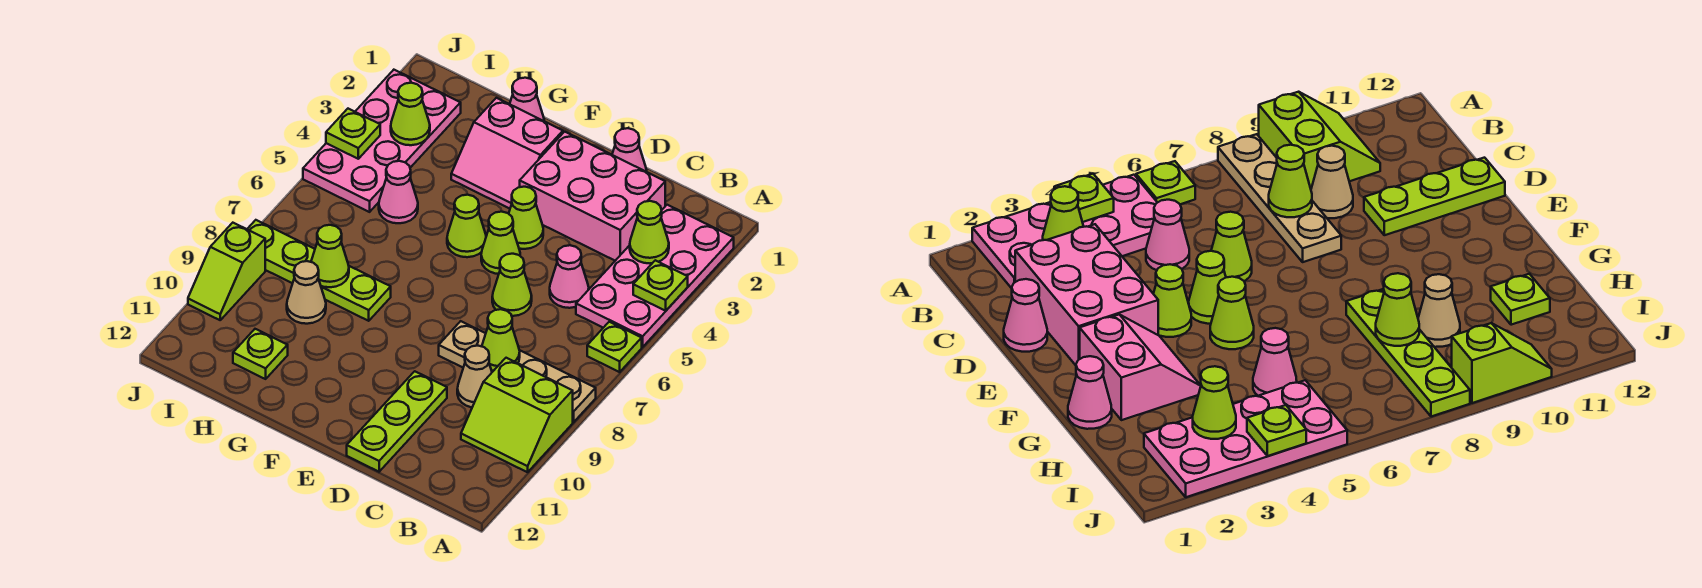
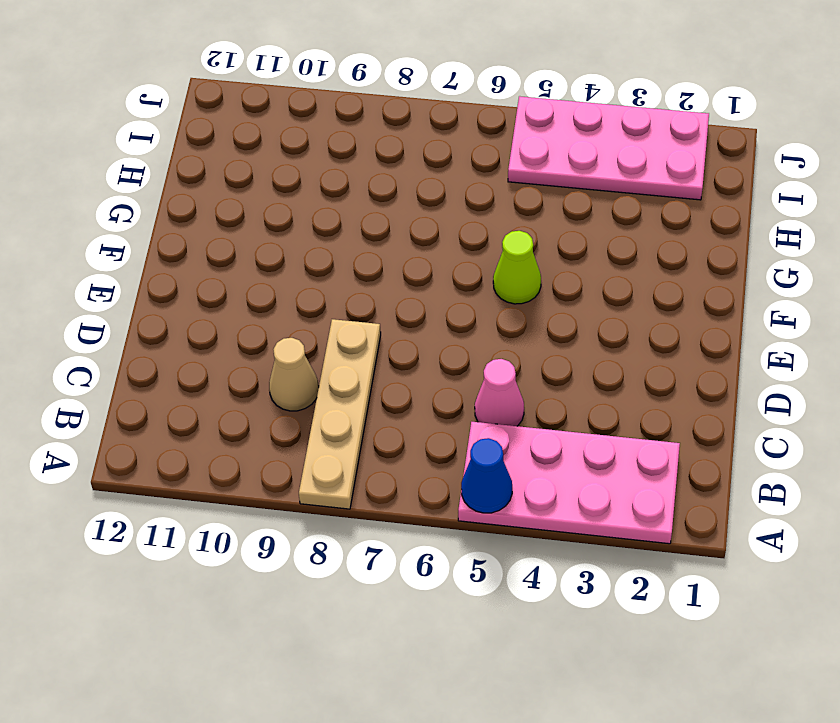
blue cone A5 level 2 -> none
none -> lime plate A6 level 1
none -> lime slope A9:B10 level 1 top 9
none -> pink brick C2:E3 level 1

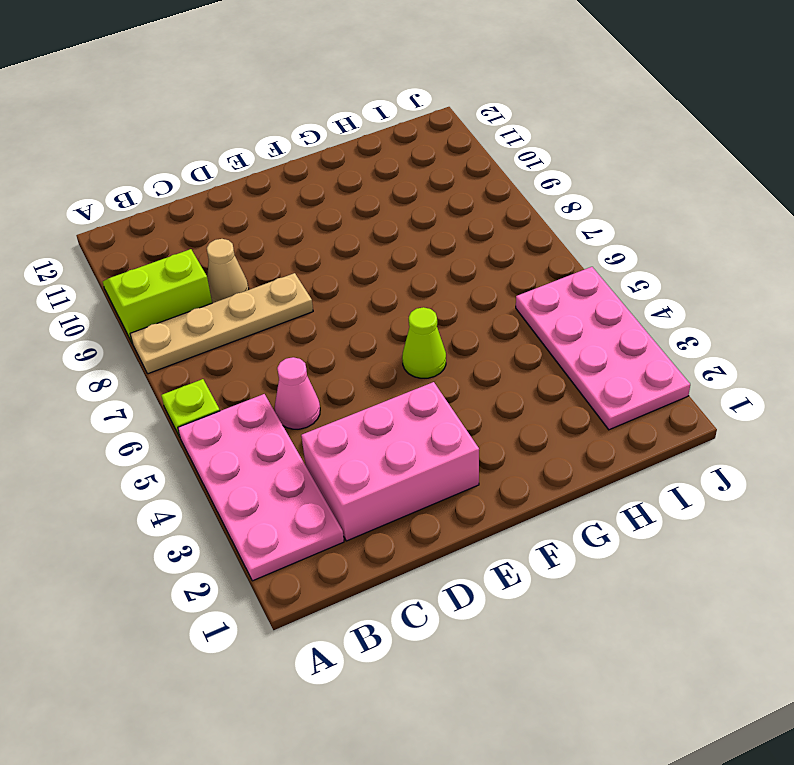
none -> pink cone D1 level 1
none -> lime cone D6 level 1
none -> lime plate D10:D12 level 1

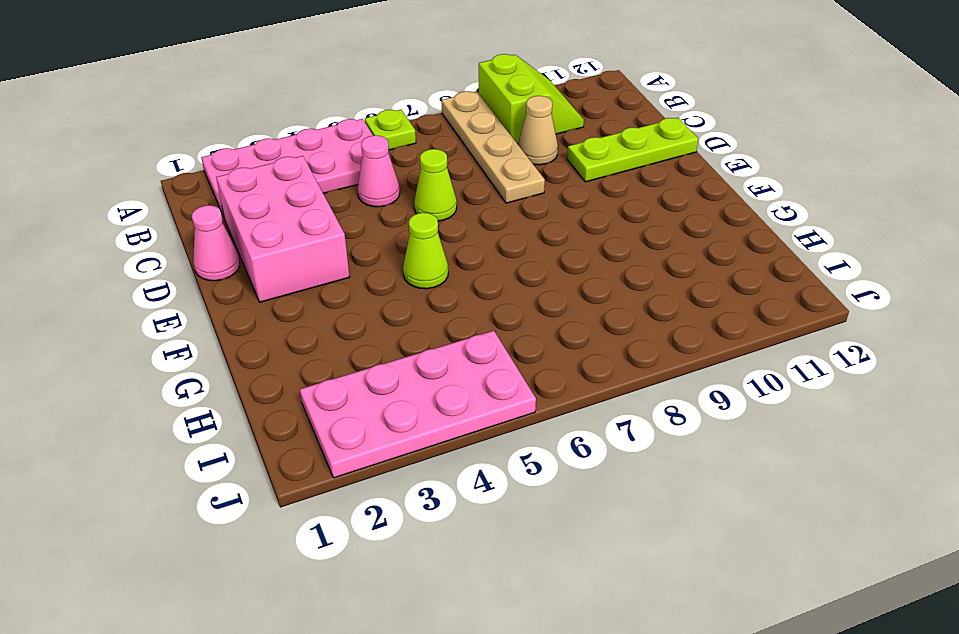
none -> lime cone E4 level 1
none -> lime cone E5 level 1
none -> pink slope F2:G3 level 1 top 2

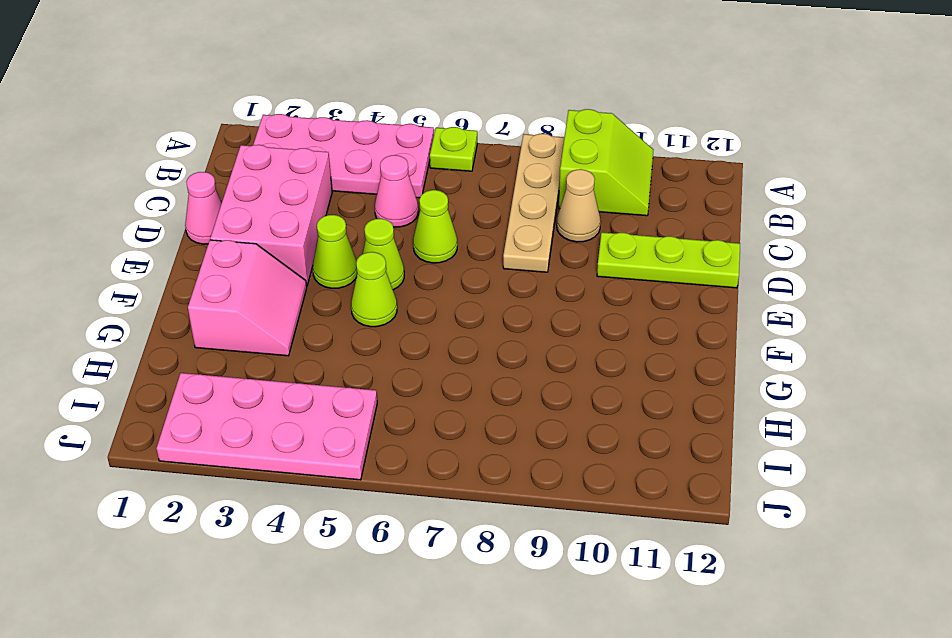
none -> pink cone G1 level 1
none -> lime plate G8:J8 level 1
none -> pink cone H5 level 1

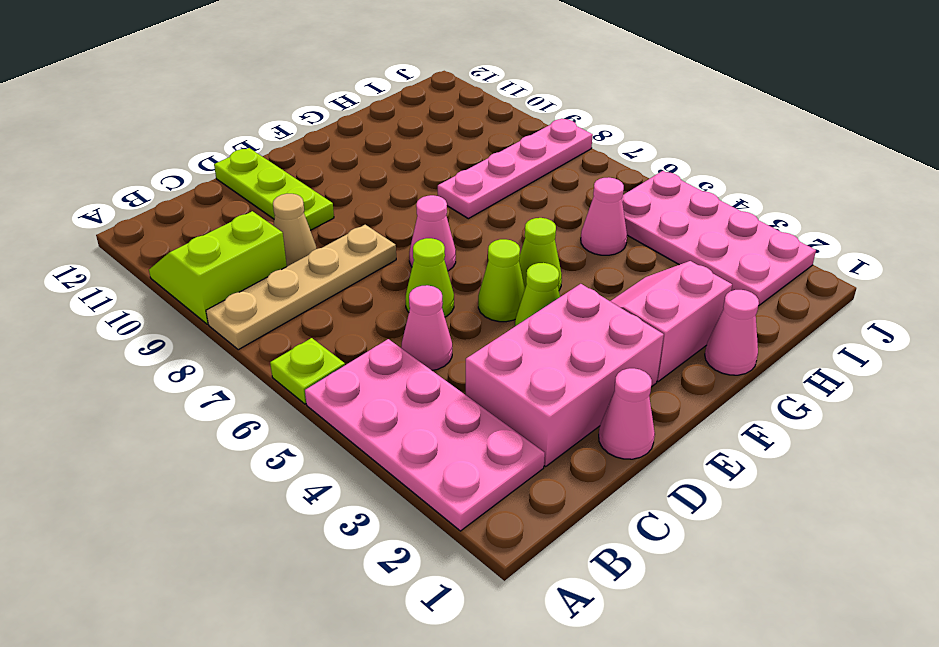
pink cone E7 level 1 -> none
pink plate G8:J8 level 1 -> lime plate G8:J8 level 1
none -> tan cone H9 level 1
none -> lime plate H11 level 1
none -> lime slope J9:J10 level 1 top 9

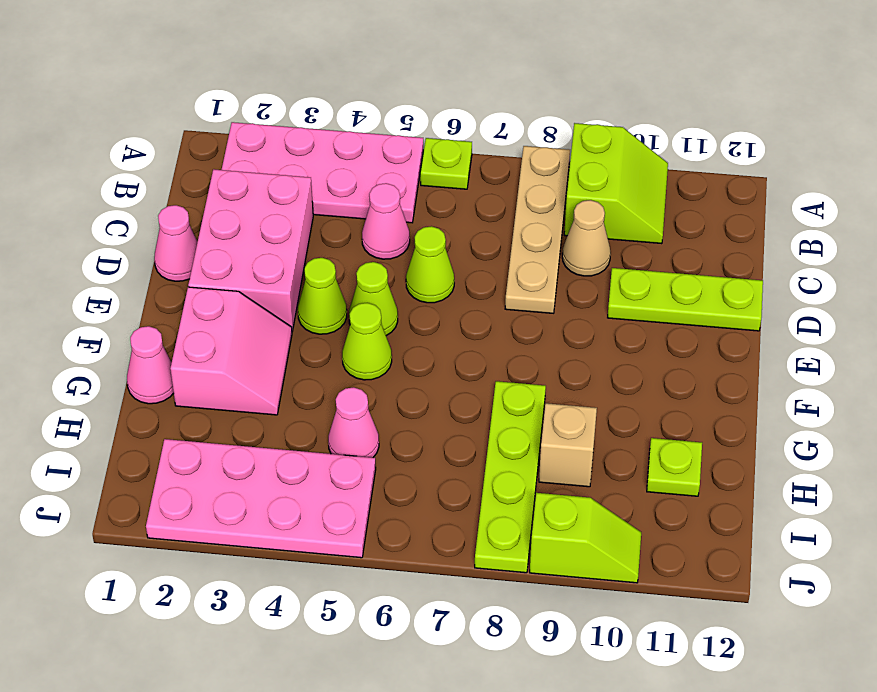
tan brick H9 level 1 -> tan cone H9 level 1
none -> lime plate A4 level 2
none -> lime cone B3 level 2
none -> lime cone C8 level 2

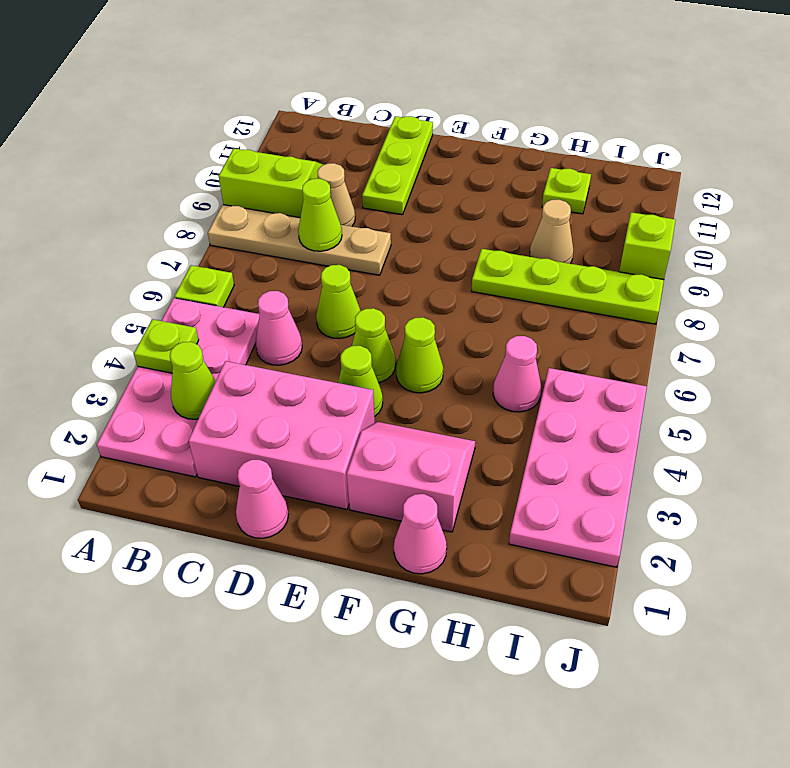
none -> lime cone H8 level 2
none -> lime cone I3 level 2
none -> lime plate J4 level 2

